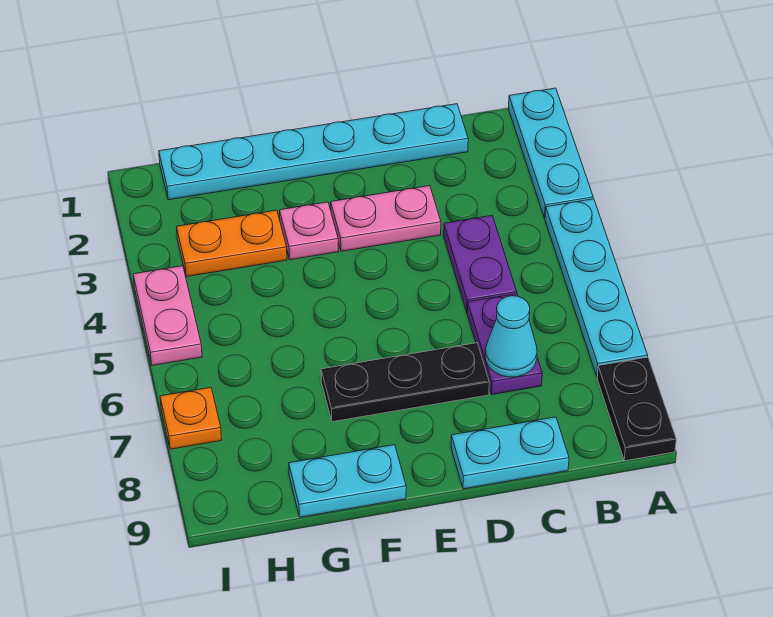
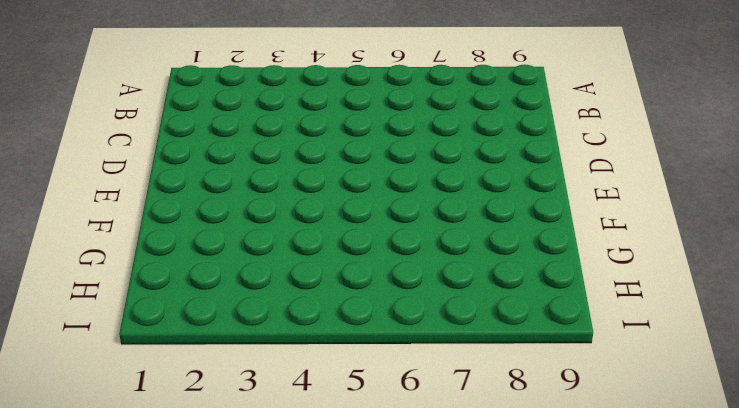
none -> cyan plate A1:A3 level 1
none -> cyan plate A4:A7 level 1
none -> black plate A8:A9 level 1

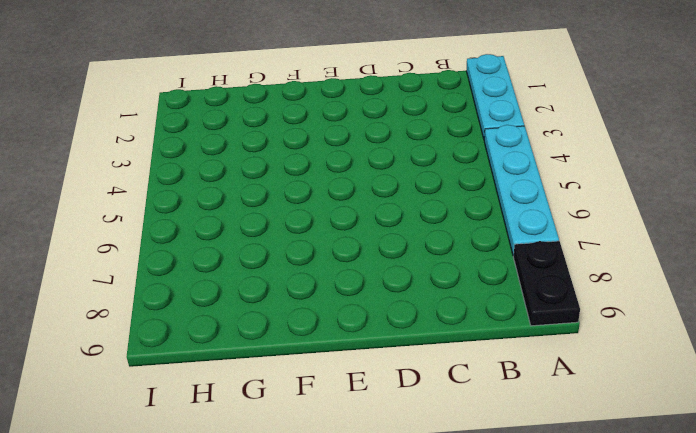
none -> cyan plate C1:H1 level 1
none -> purple plate C4:C5 level 1
none -> purple plate C6:C7 level 1

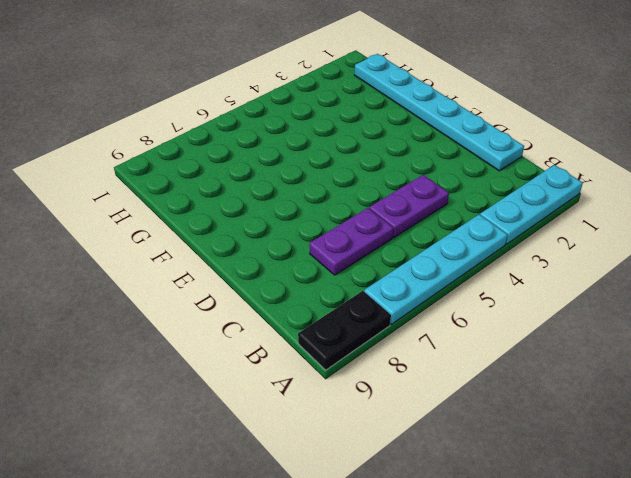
none -> cyan plate C9:D9 level 1
none -> pink plate D3:E3 level 1
none -> black plate D7:F7 level 1

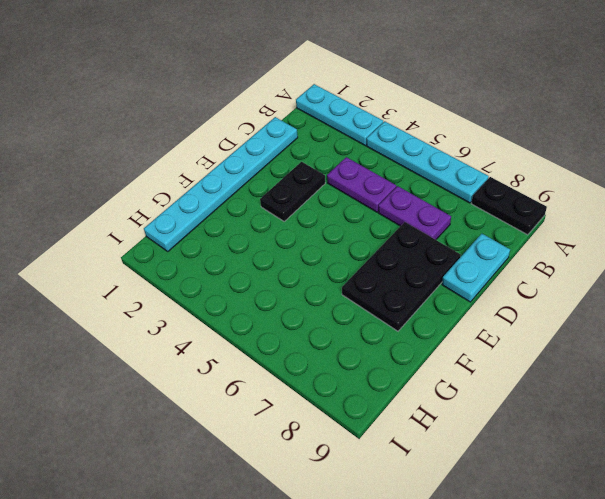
black plate D3:E3 level 1 -> pink plate D3:E3 level 1
black plate D7:F8 level 1 -> black plate D7:F7 level 1
none -> pink plate F3 level 1
none -> cyan plate F9:G9 level 1
none -> orange plate G3:H3 level 1

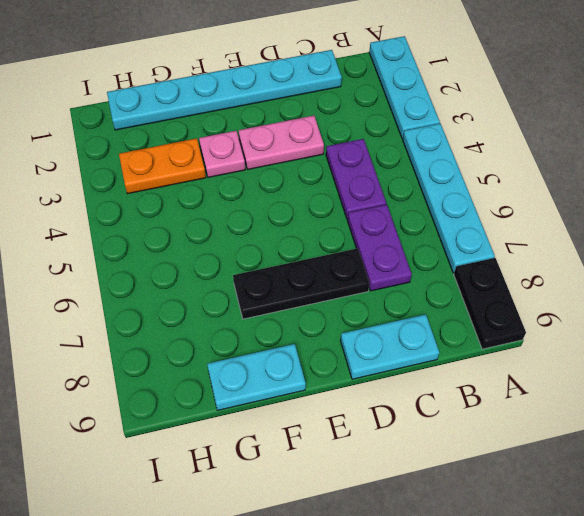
none -> pink plate I4:I5 level 1
none -> orange plate I7 level 1
none -> cyan cone C7 level 2

